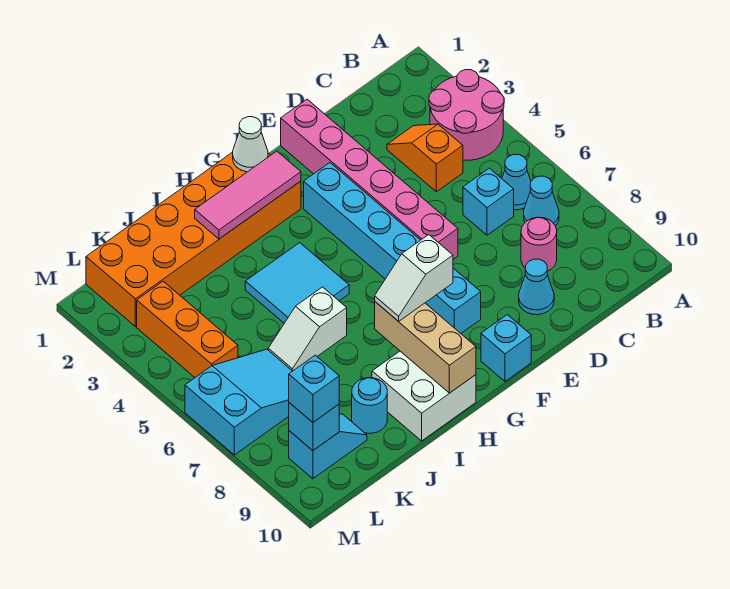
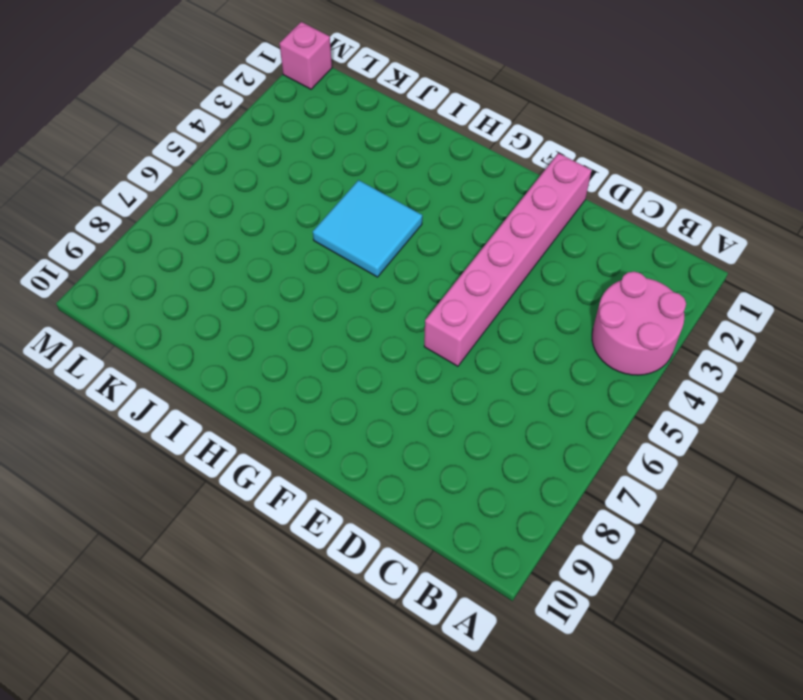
pink brick M1 level 1 -> none
none -> cyan cone B6 level 1
none -> cyan cone B7 level 1
none -> orange slope C3:C4 level 1 top 4

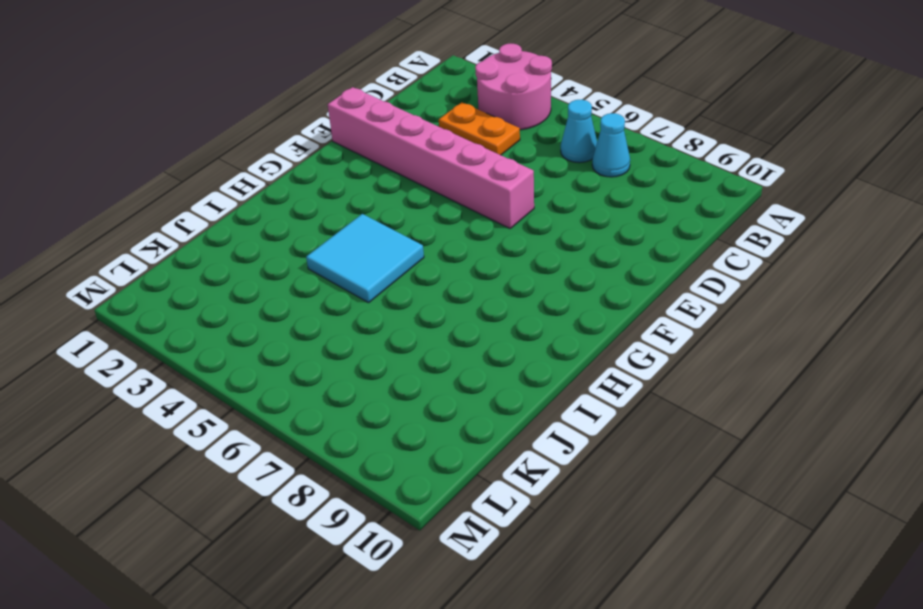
orange plate C3:C4 level 1 -> orange slope C3:C4 level 1 top 4
none -> cyan brick C6 level 1
none -> pink round brick C8 level 1
none -> cyan cone D9 level 1

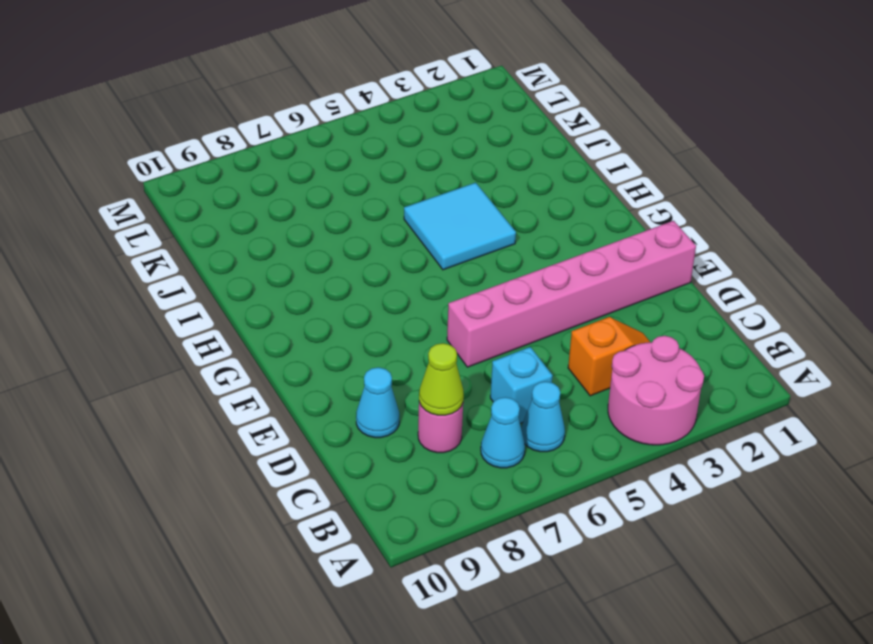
lime cone C8 level 2 -> none
none -> cyan brick F3:F8 level 1
none -> cyan brick F10 level 1
none -> orange brick G1:L2 level 1

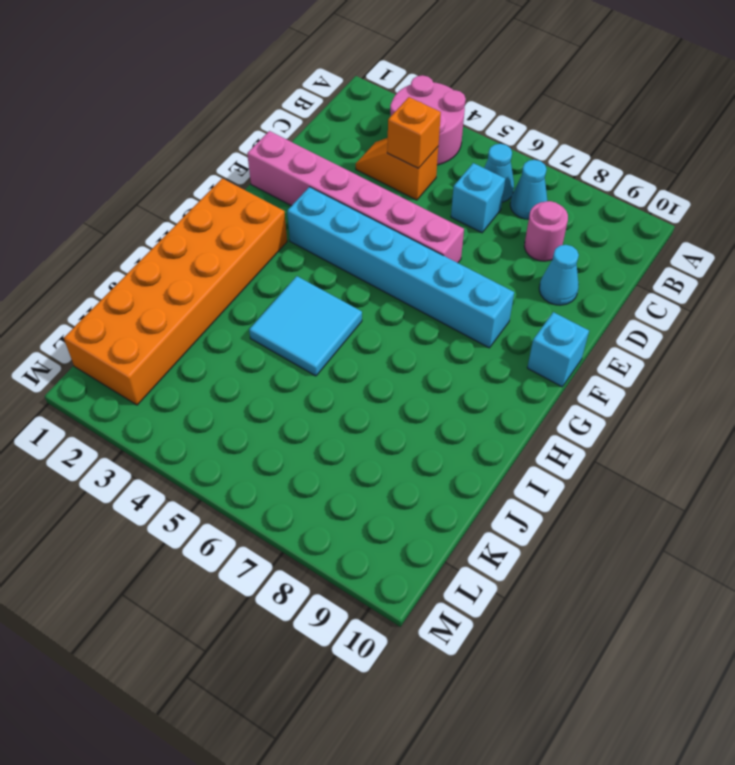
orange brick C4 level 2 -> none
none -> white brick H9:I10 level 1
none -> white slope I6:J6 level 1 top I
none -> cyan round brick J9 level 1

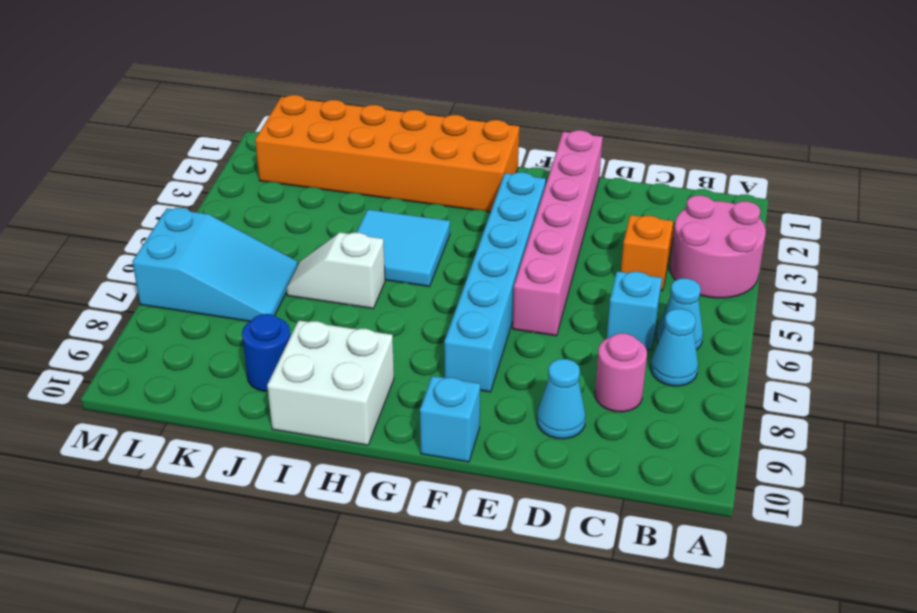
blue round brick J9 level 1 -> cyan round brick J9 level 1
none -> cyan slope K9:L9 level 1 top L
none -> orange brick L3:L5 level 1
none -> white cone G1 level 2

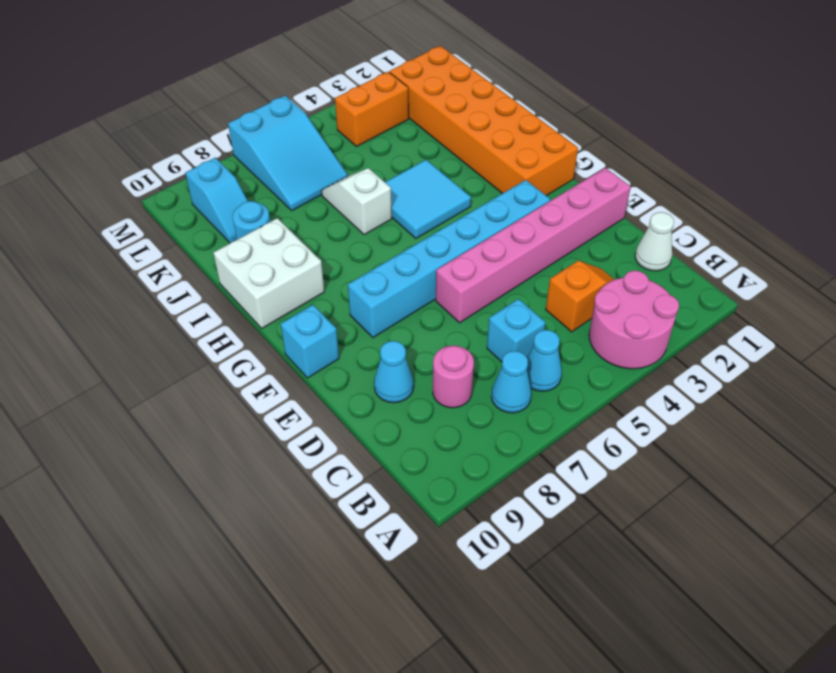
white cone C1 level 1 -> white cone G1 level 2
orange brick L3:L4 level 1 -> orange brick L3:L5 level 1
none -> pink tile G2:I2 level 2
none -> tan brick H8:H10 level 2
none -> cyan brick L9 level 2

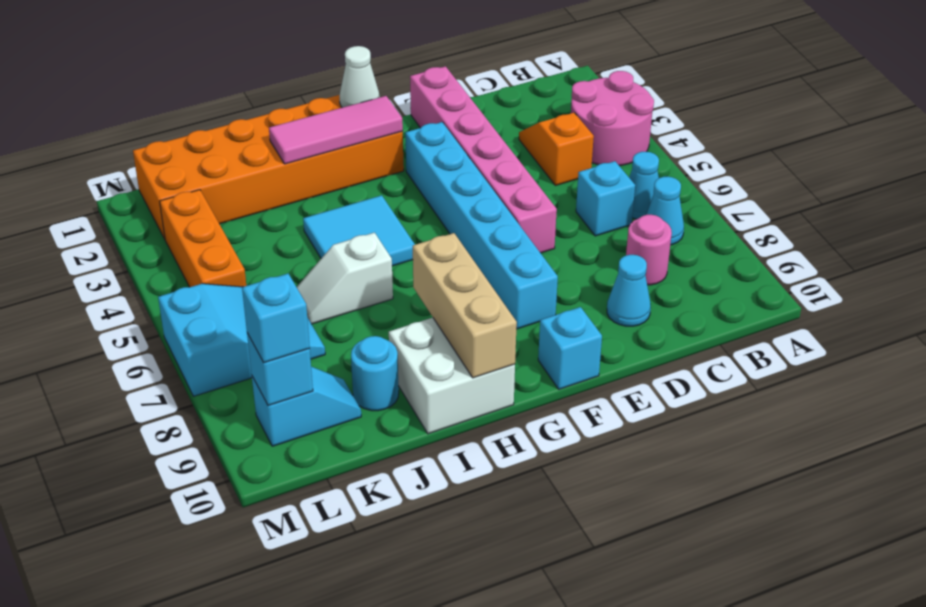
none -> white slope G8:H8 level 3 top G

